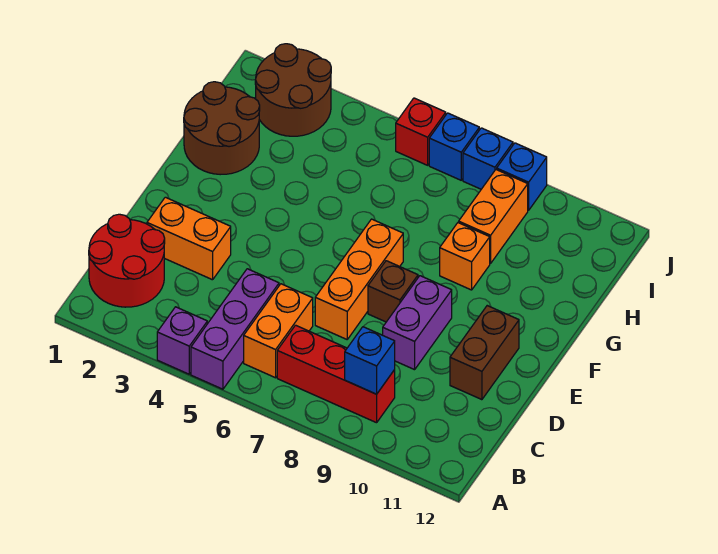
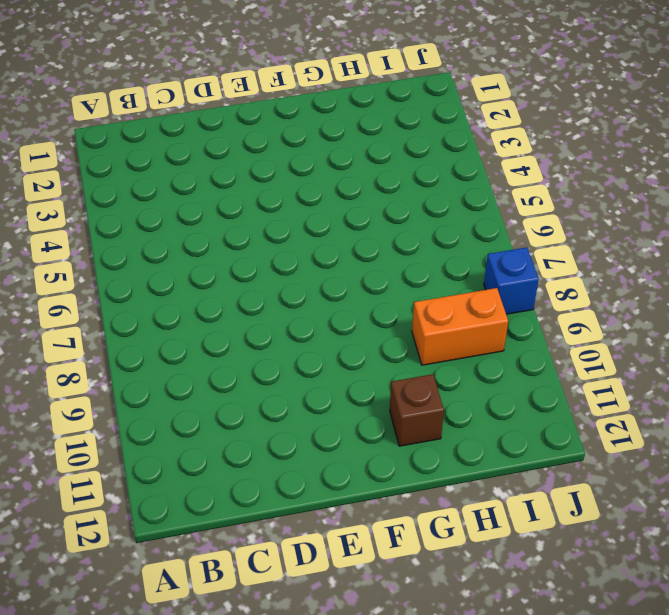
brown brick G11 level 1 -> brown brick E8 level 1
none -> purple brick A4 level 1
none -> purple brick A5:C5 level 1
none -> red round brick B1:C2 level 1

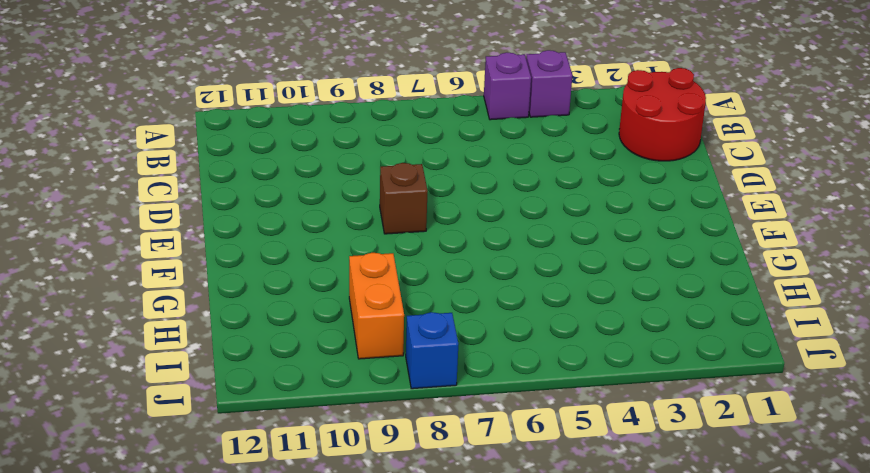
purple brick A5 level 1 -> purple brick A5:C5 level 1
none -> orange brick B6:C6 level 1
none -> red brick B7:B9 level 1
none -> orange brick D2:D3 level 1

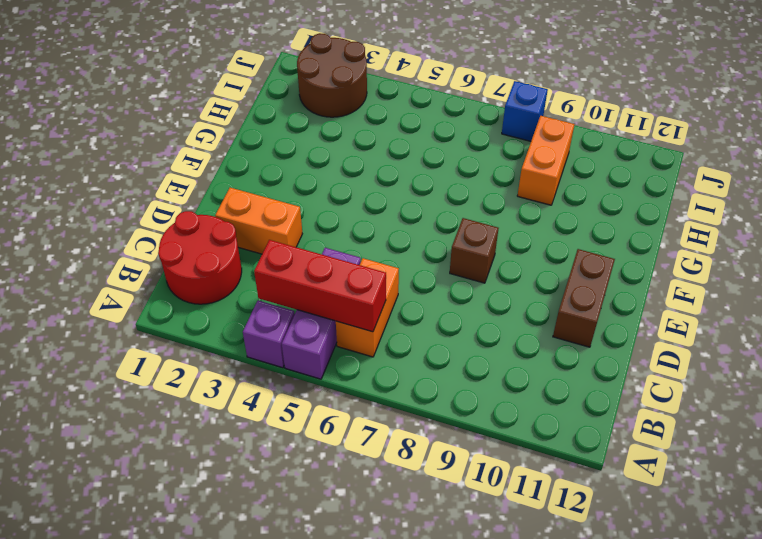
red brick B4:B6 level 2 -> red brick B7:B9 level 1
none -> orange brick D7:F7 level 1
none -> purple brick D9:E9 level 1
none -> brown round brick G1:H2 level 1

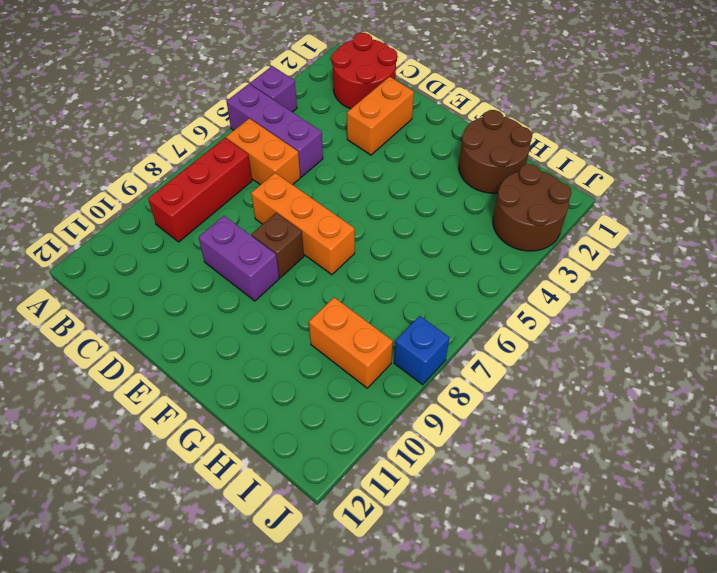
none -> brown brick D11:E11 level 1
none -> orange brick G9 level 1
none -> red brick J6 level 1

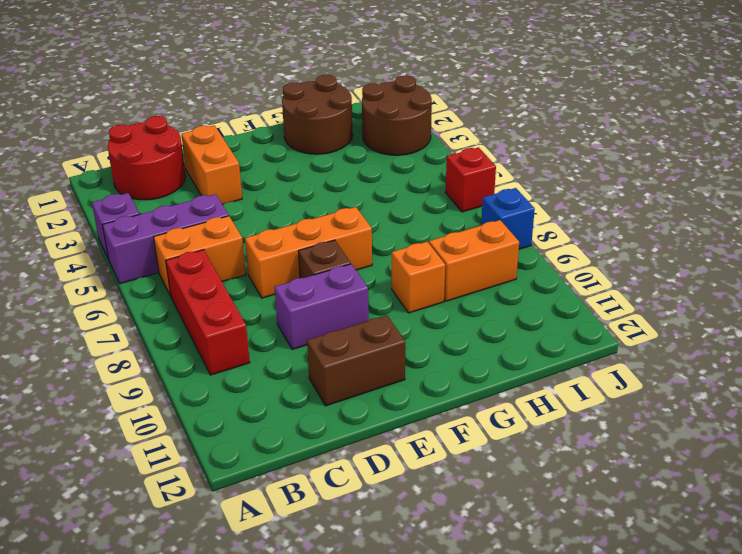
none -> blue brick J7 level 1
none -> blue brick J9 level 1
none -> blue brick B9 level 2

